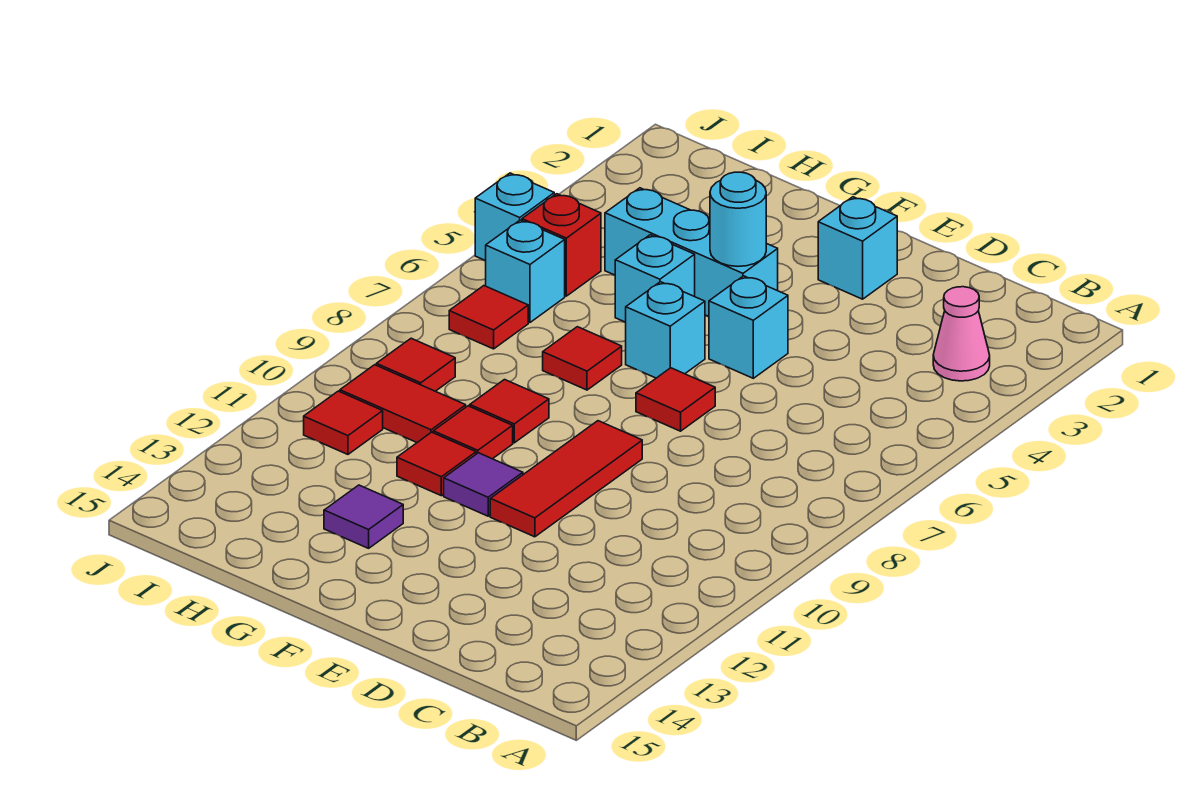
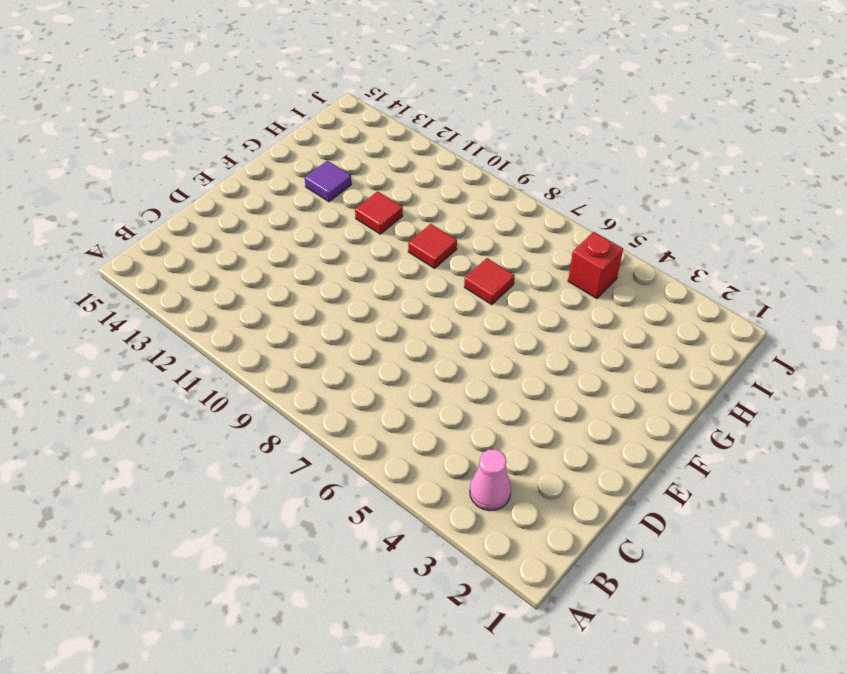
none -> cyan brick E2 level 1
none -> cyan brick E5 level 1
none -> red tile E7 level 1

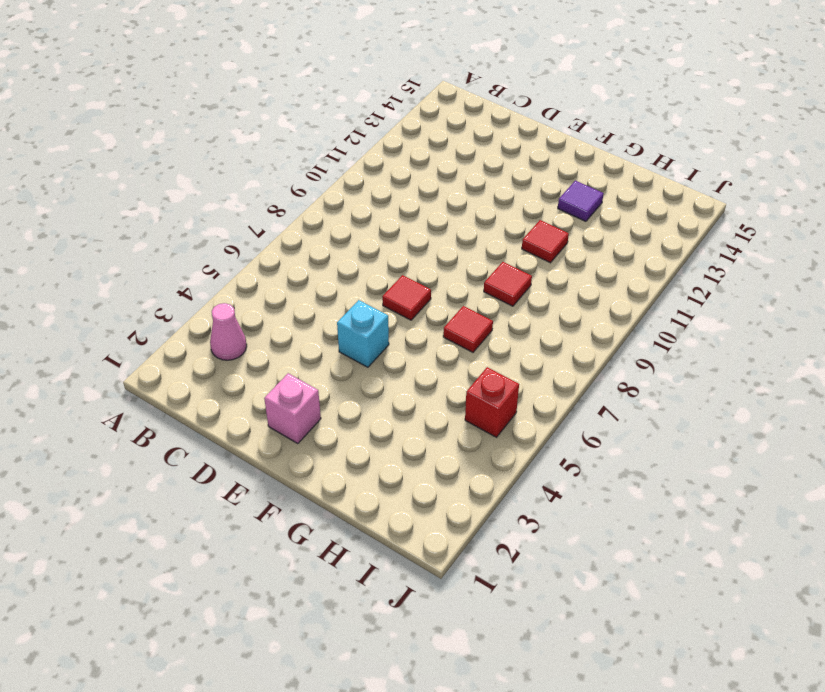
pink brick E2 level 1 -> cyan brick E2 level 1
none -> red tile E9:E11 level 1
none -> cyan brick F4:H4 level 1
none -> cyan brick F6 level 1

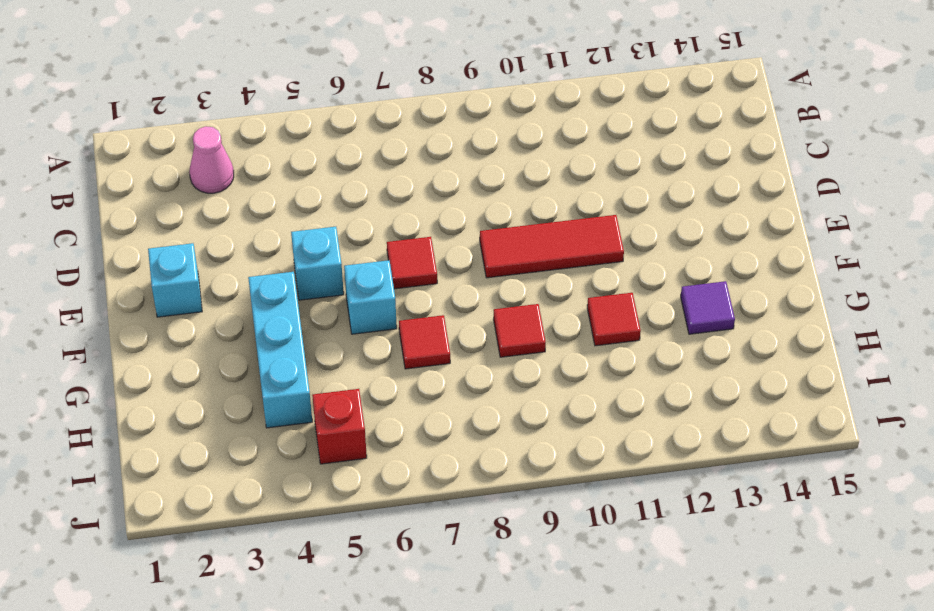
none -> purple tile F11 level 1
none -> cyan brick G5 level 1
none -> red tile G10 level 1

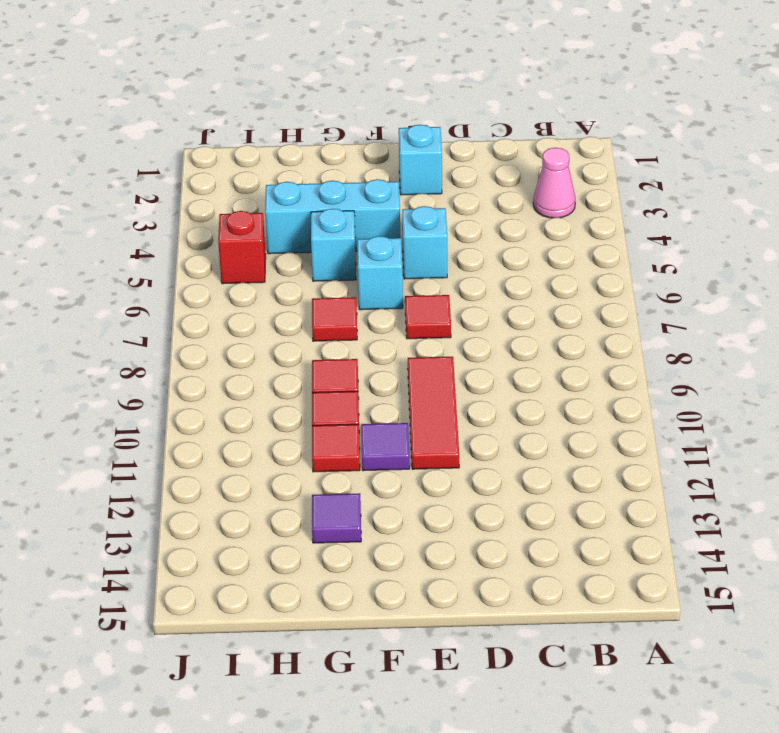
none -> red tile H10:I10 level 1
none -> cyan brick I6 level 1
none -> red tile I7 level 1

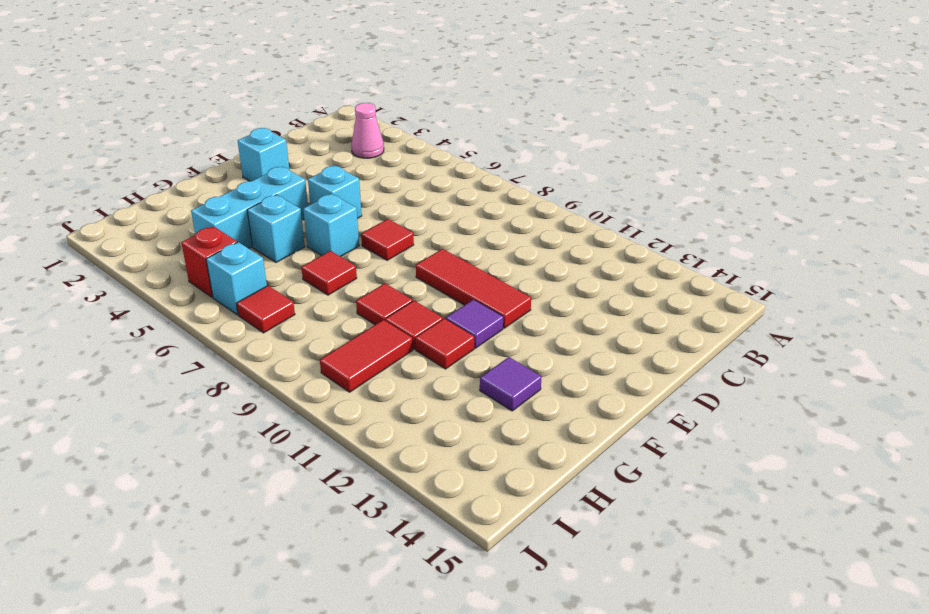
none -> red tile I9 level 1
none -> red tile I11 level 1
none -> cyan brick J5 level 1

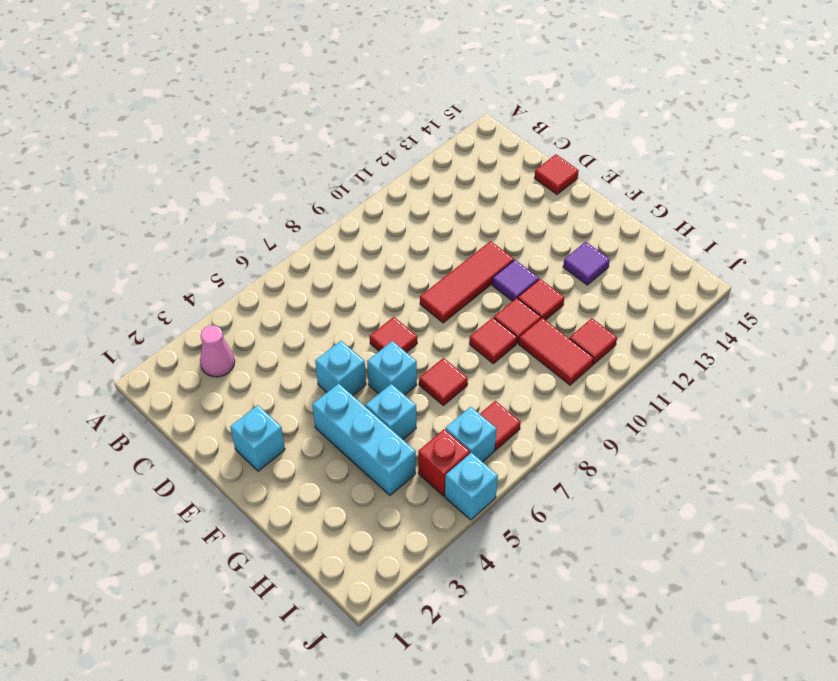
red tile D15 level 1 -> red tile I9 level 1
none -> cyan round brick F4 level 2

